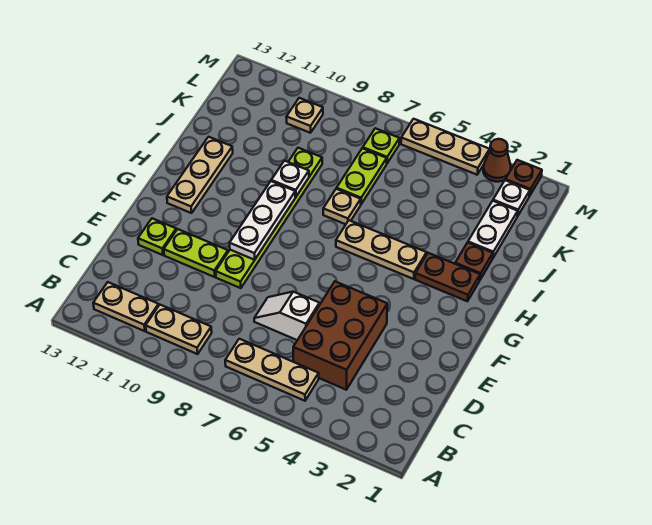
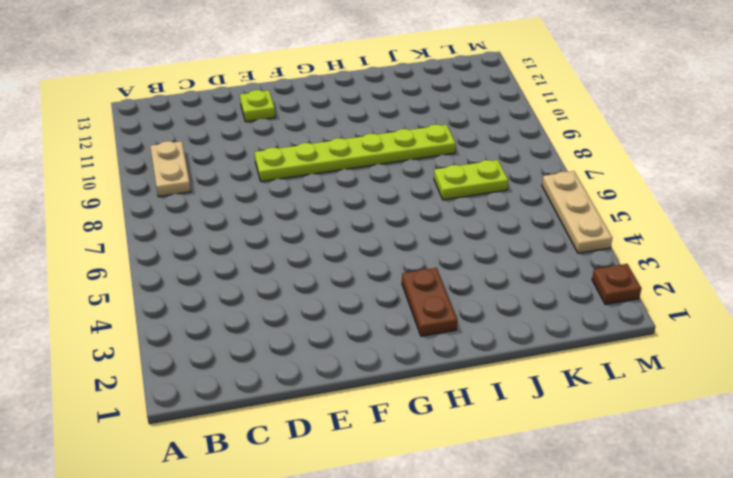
none -> tan plate B5:B7 level 1
none -> tan plate B11:B12 level 1
none -> brown brick C4:E5 level 1

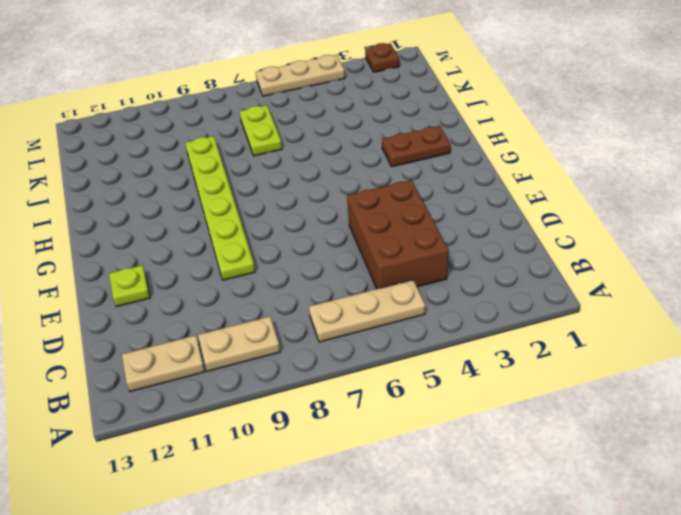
none -> white slope D6:D7 level 1 top 6
none -> lime plate E10:E11 level 1
none -> tan plate G12:I12 level 1

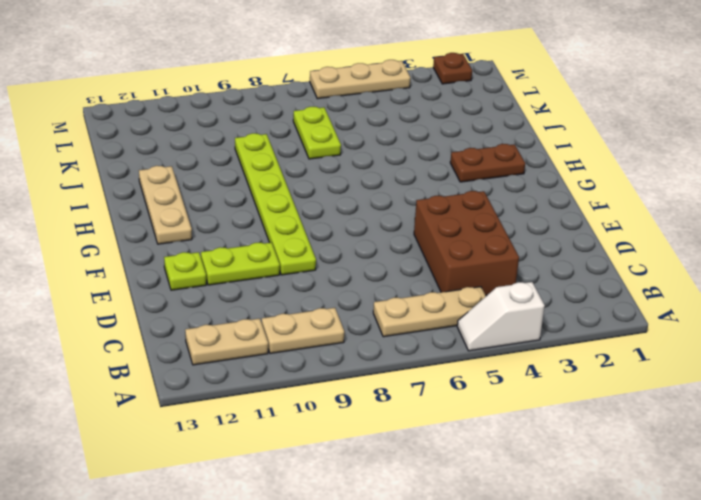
white slope A4:A5 level 1 top 4 -> white slope D6:D7 level 1 top 6
none -> tan plate H4:H6 level 1
none -> brown plate I2 level 1
none -> tan plate I7 level 1

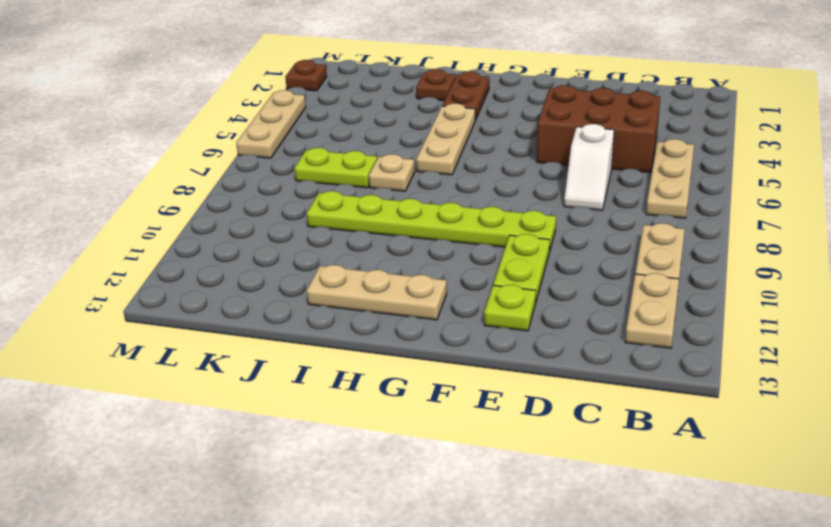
none -> white plate J2:K2 level 1
none -> white plate L2 level 1
none -> lime plate L7 level 1

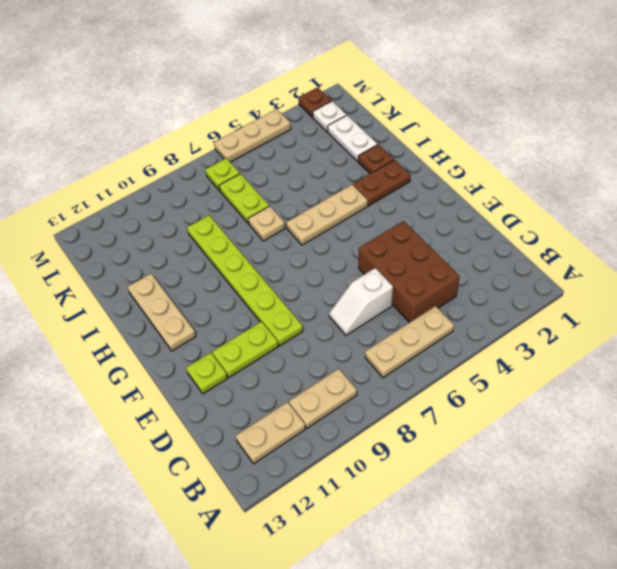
none -> tan plate L10 level 1
none -> brown cone M3 level 1
none -> white plate F9:H9 level 2

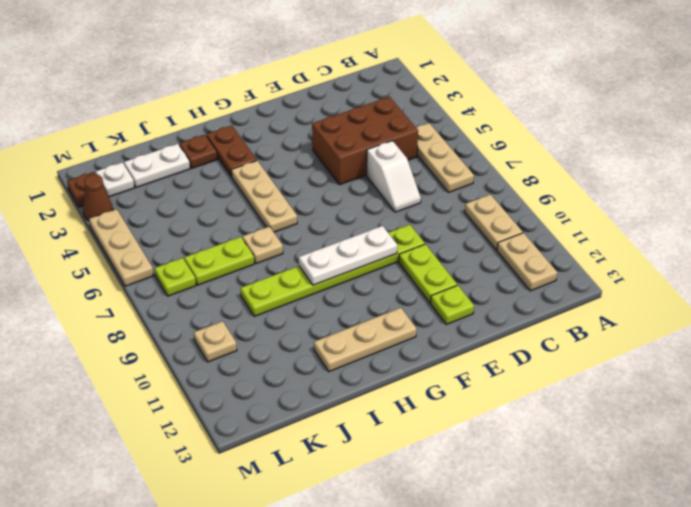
none -> white plate I9 level 2

